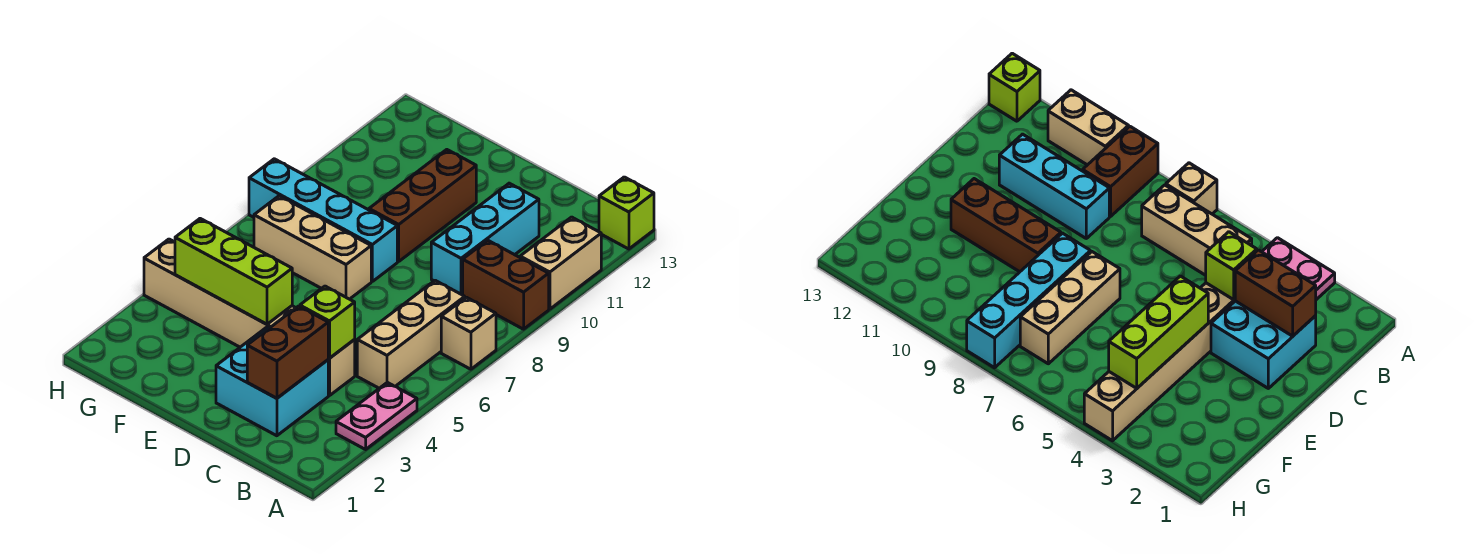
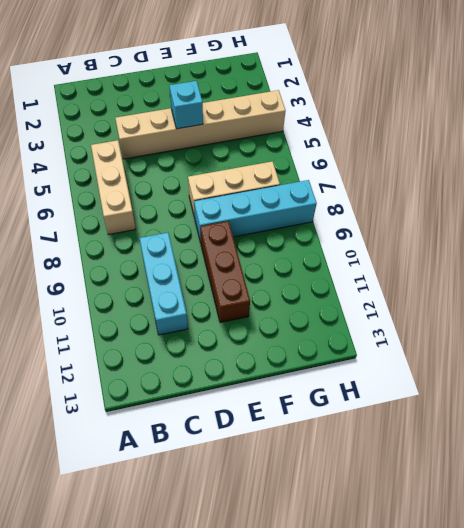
cyan brick E4 level 2 -> lime brick E4:G4 level 2
none -> pink plate A3:A4 level 1
none -> tan brick A7 level 1
none -> brown brick A9:B9 level 1

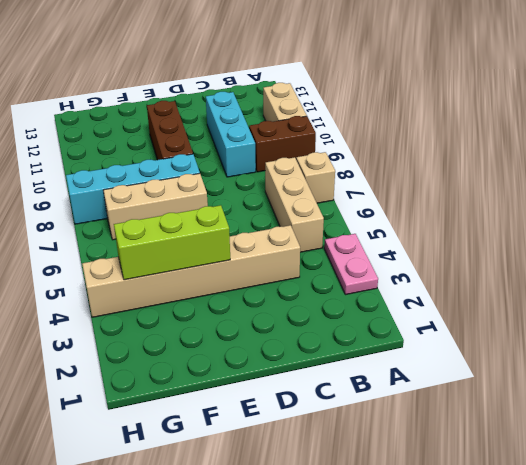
none -> lime brick A13 level 1
none -> cyan brick C2:D3 level 1
none -> brown brick C2:C3 level 2

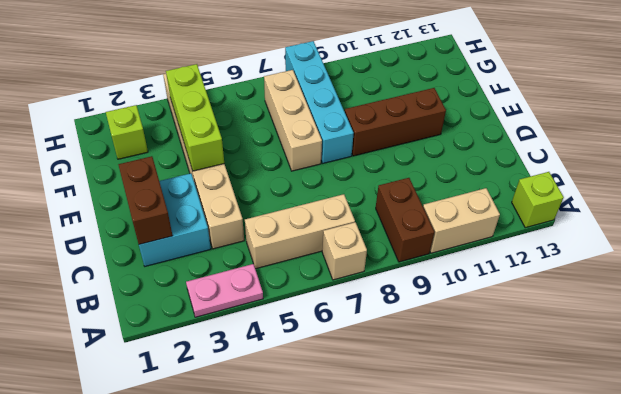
brown brick C2:D2 level 2 -> brown brick C2:C3 level 2
lime brick G2 level 1 -> lime brick C4 level 2
none -> cyan brick C9:C11 level 1

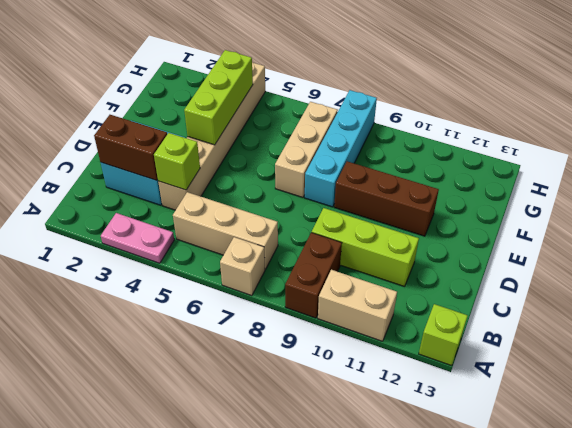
lime brick C9:C11 level 1 -> cyan brick C9:C11 level 1

